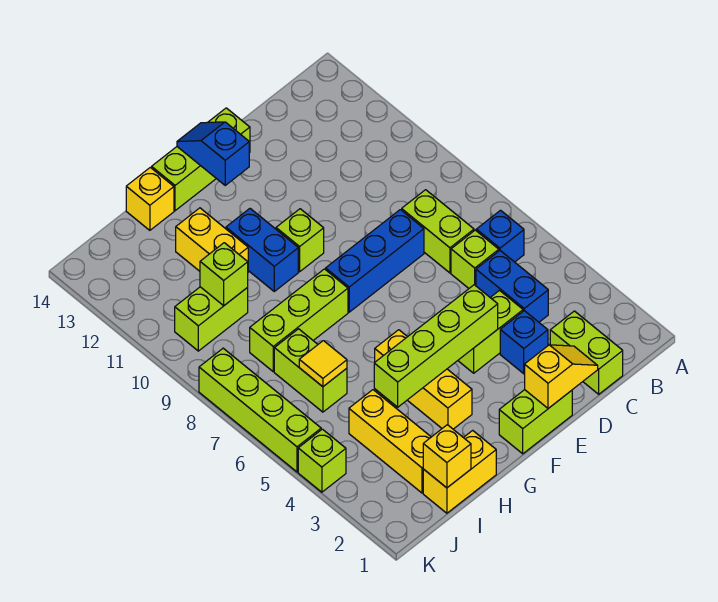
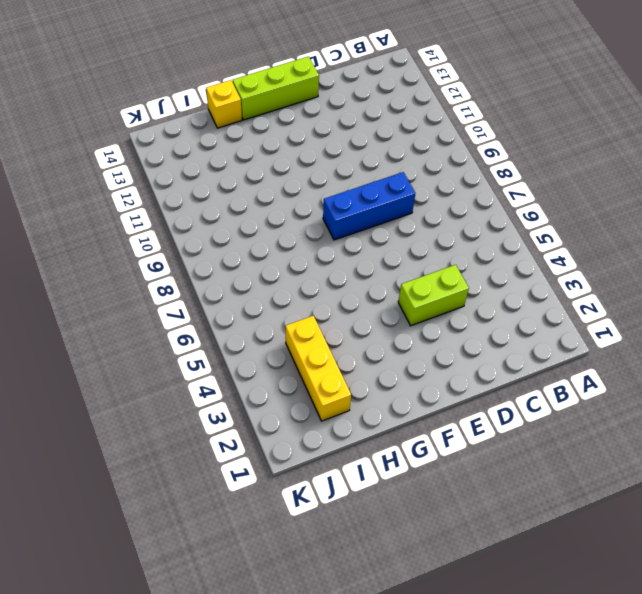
none -> blue brick B6 level 1
none -> lime brick C1:C2 level 1
none -> blue brick C4:C5 level 1

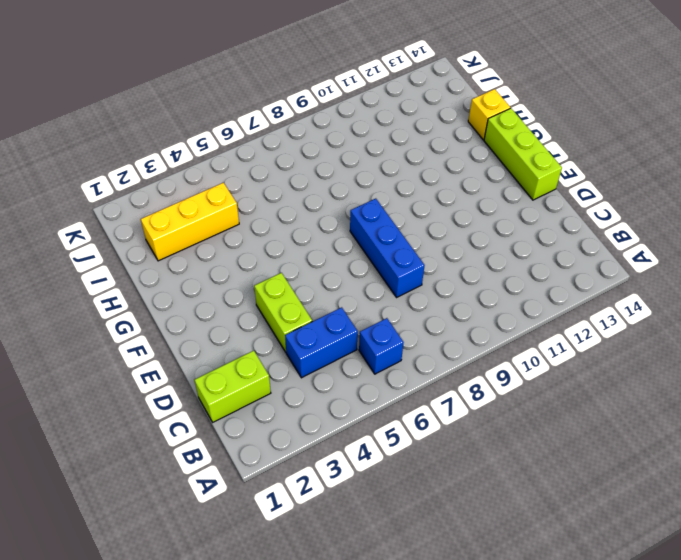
none -> lime brick C6 level 1
none -> lime brick C7:C8 level 1
none -> blue brick D3 level 1

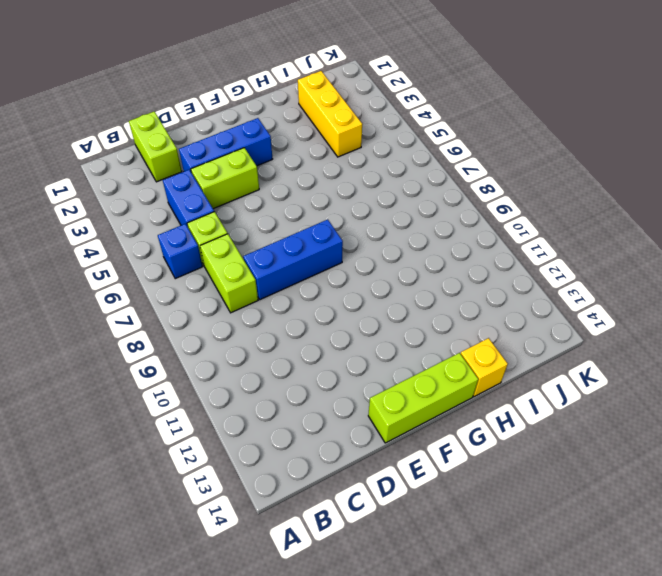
blue brick D3:F3 level 1 -> blue brick D3 level 1
none -> lime brick E1:F1 level 1
none -> lime brick F10 level 1
none -> yellow brick G3:G5 level 1

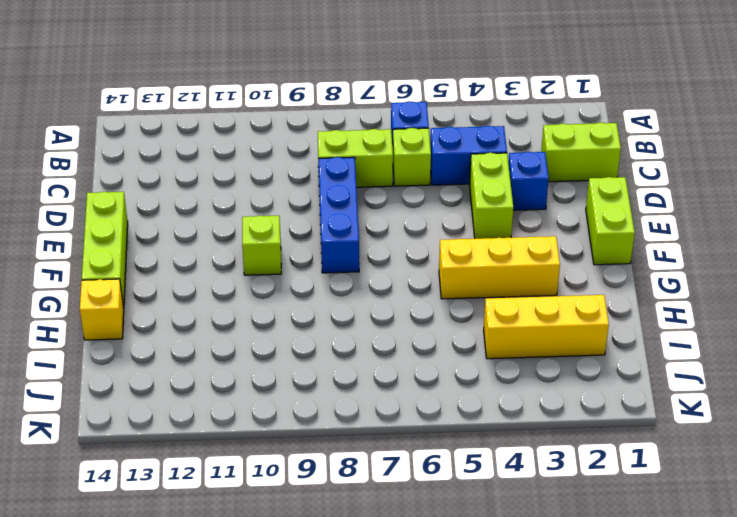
none -> lime brick G8:I8 level 1
none -> blue brick G10:G11 level 1
none -> yellow brick H1:I1 level 1

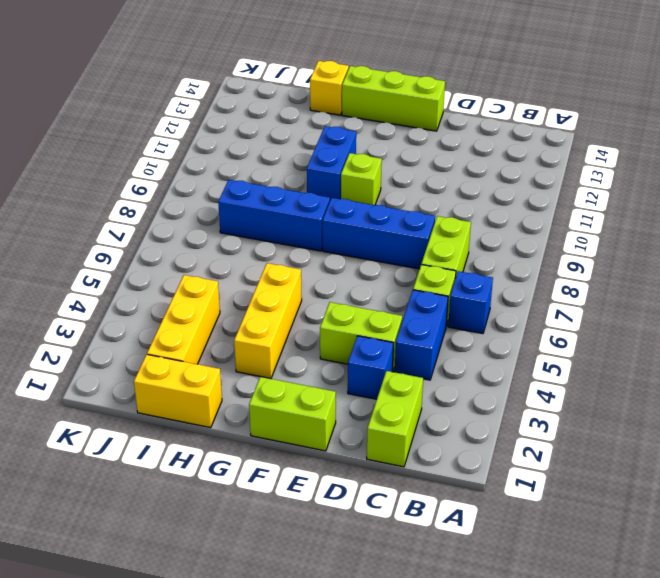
blue brick G8:I8 level 1 -> lime brick G8:I8 level 1
none -> yellow brick H11:H12 level 1
none -> lime brick I6:I7 level 1
none -> lime brick I10:J10 level 1

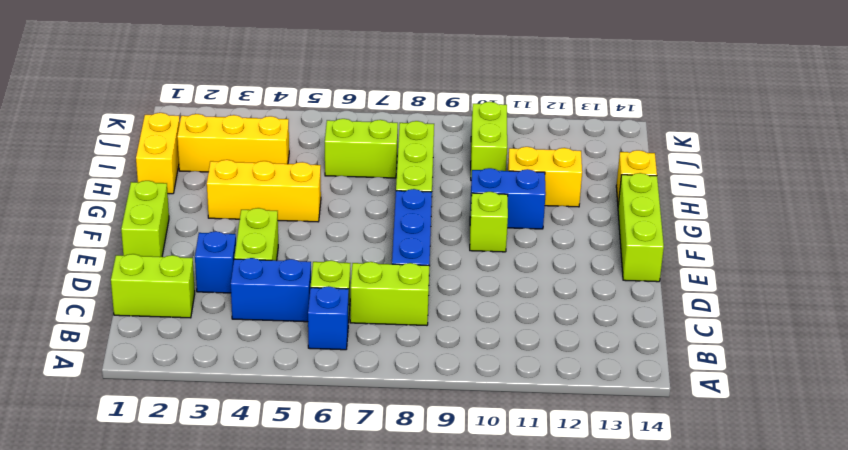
none -> lime brick K4 level 1
none -> lime brick K5:K8 level 1
none -> yellow slope D1:E1 level 2 top E

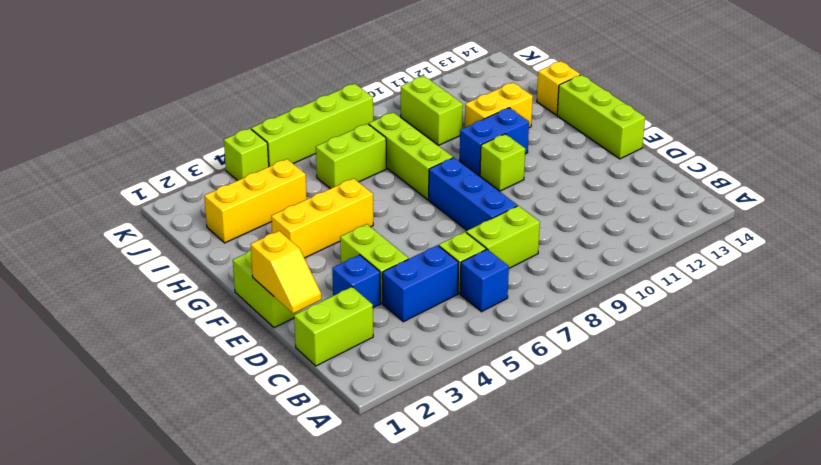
none -> yellow brick H1:I1 level 1
none -> lime brick E4:H4 level 2
none -> blue slope F13:F14 level 2 top 13

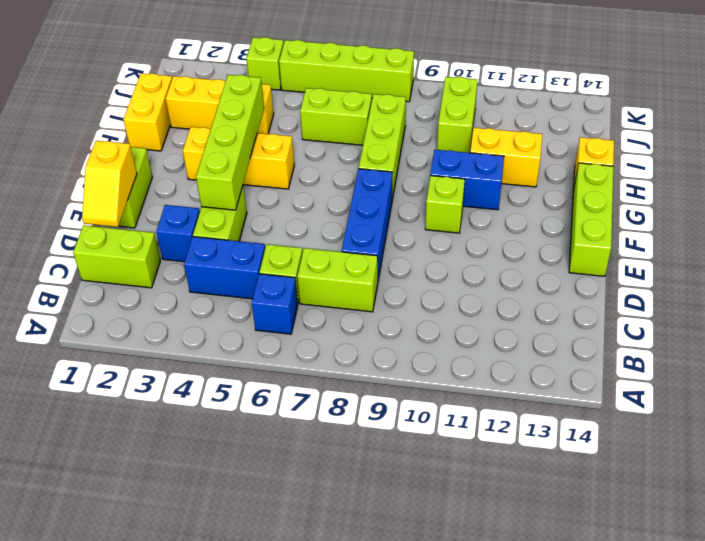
none -> blue slope F13:F14 level 2 top 13
none -> yellow brick I1 level 2
none -> yellow tile I6 level 2

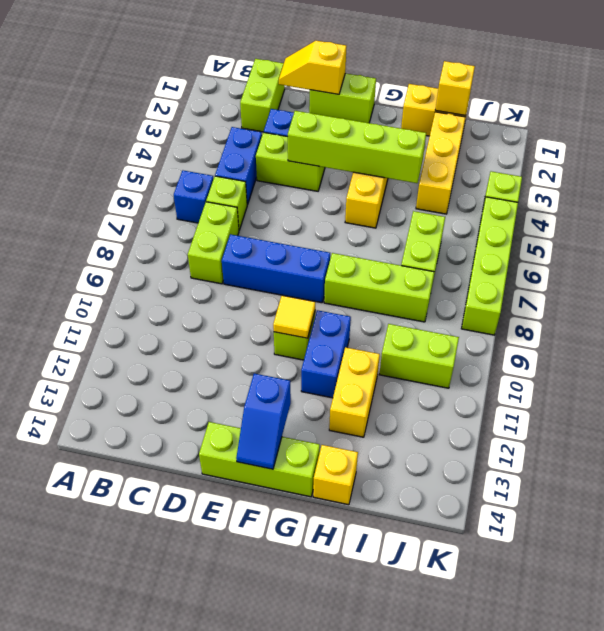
yellow tile F10 level 2 -> yellow tile I6 level 2
none -> lime brick I10 level 2

